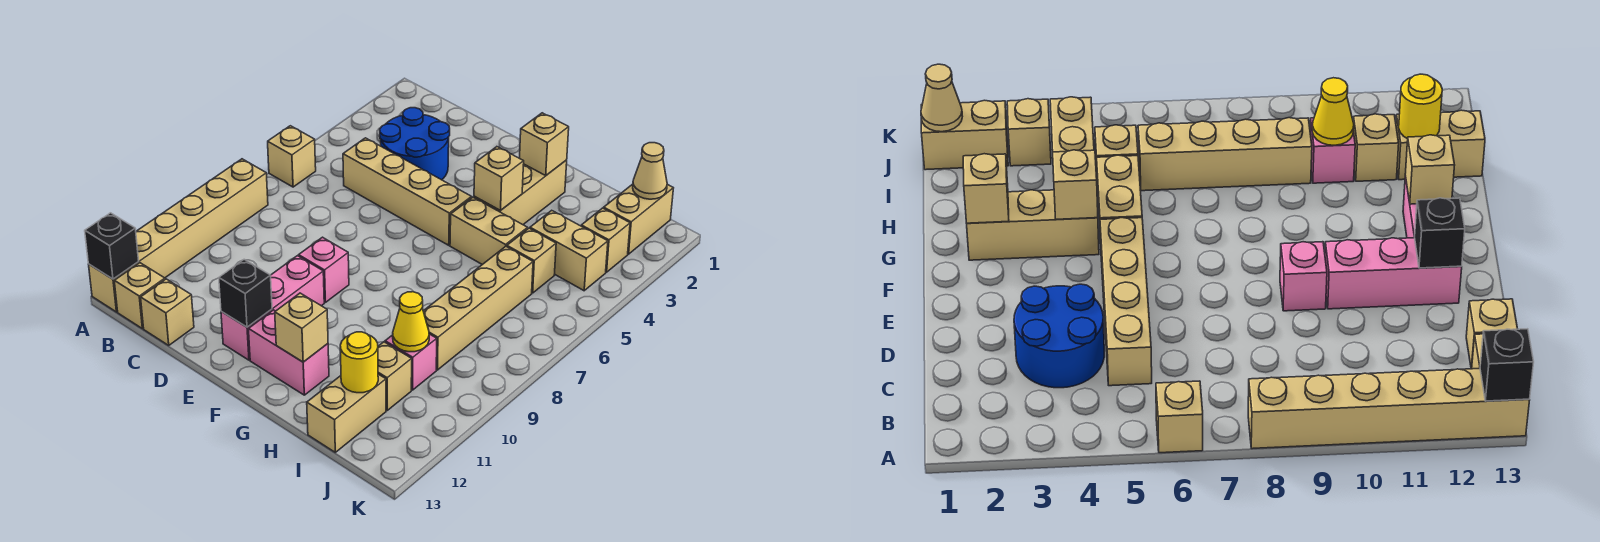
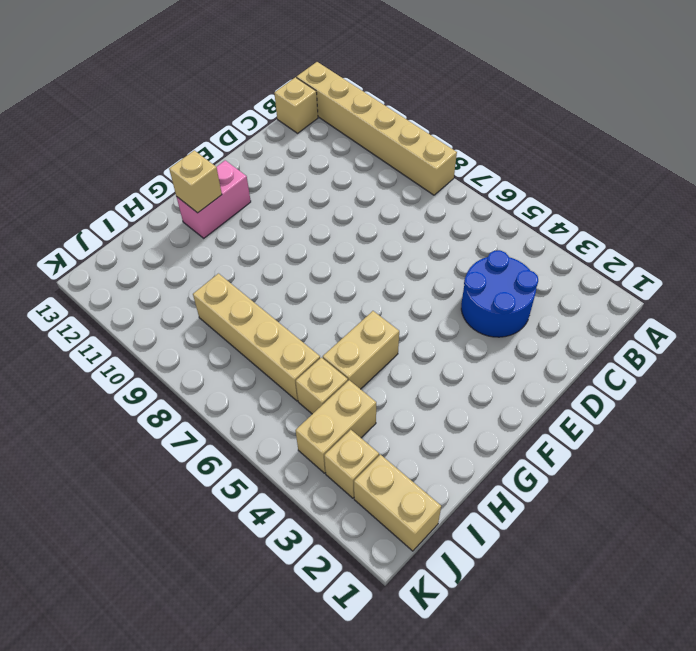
none -> tan brick A6 level 1
none -> tan brick C5:F5 level 1
none -> tan brick C13 level 1

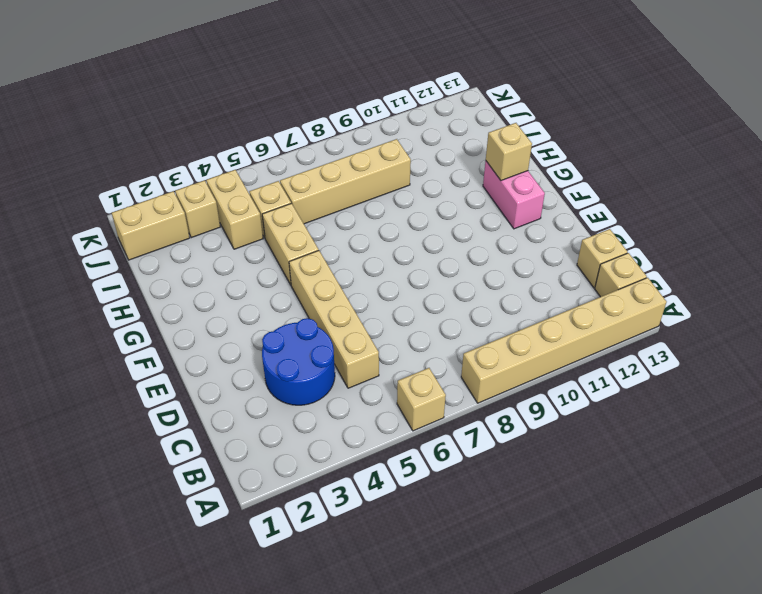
none -> pink brick E9 level 1
none -> pink brick E10:E12 level 1
none -> tan brick G2:G4 level 1

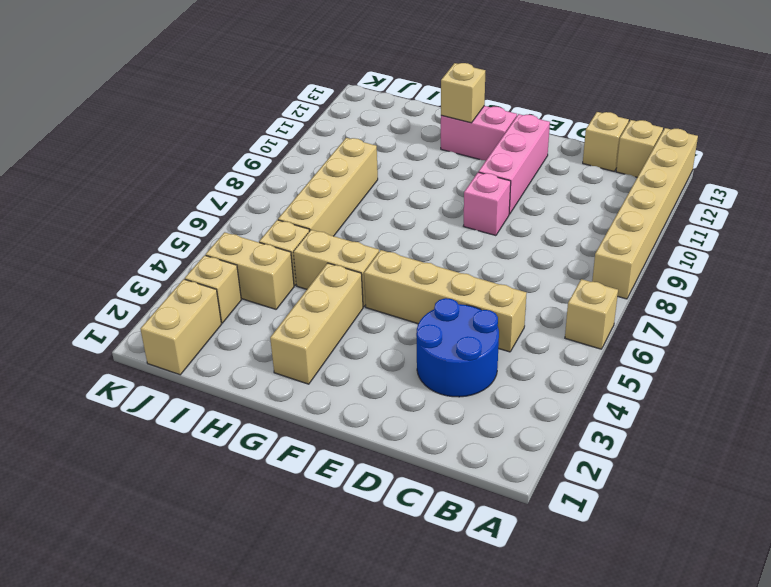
none -> pink brick I10 level 1
none -> tan brick I11 level 1
none -> tan brick I12:I13 level 1

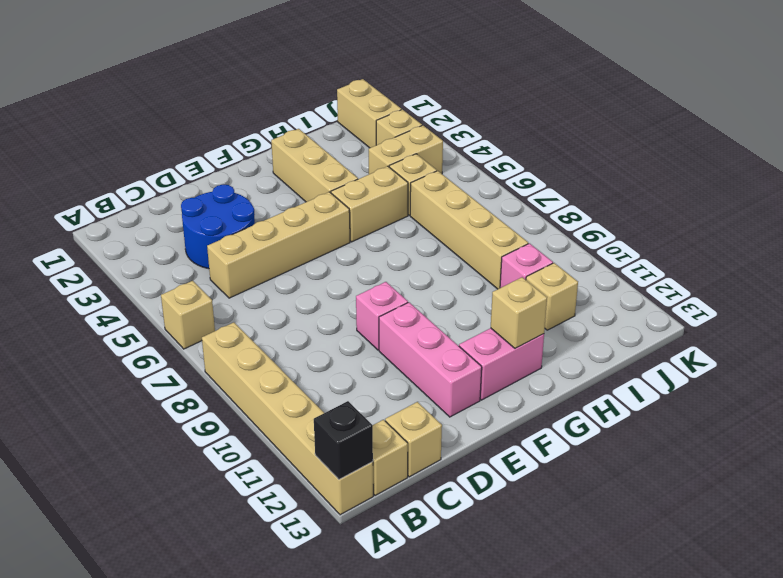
none -> tan brick I12:I13 level 1
none -> black brick E12 level 2
none -> tan brick G2 level 2

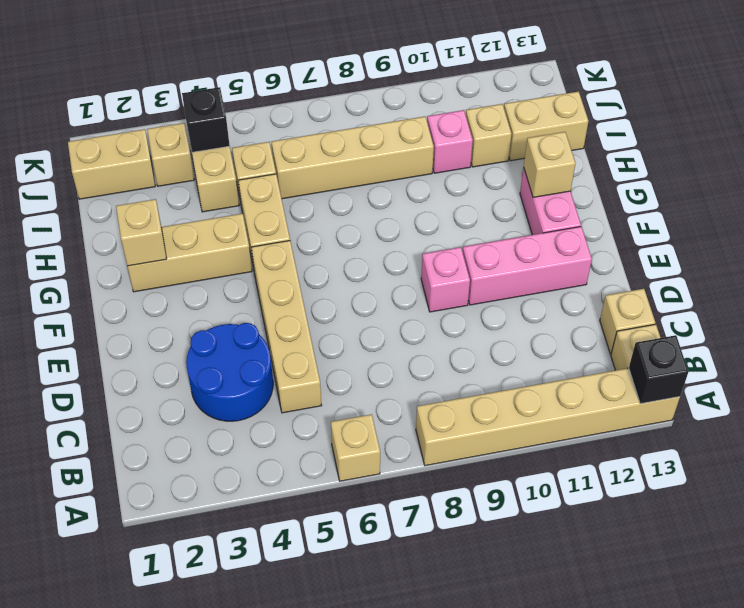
black brick J4 level 2 -> black brick E12 level 2
none -> tan brick G4 level 2
none -> yellow cone I10 level 2
none -> yellow round brick I12 level 2

